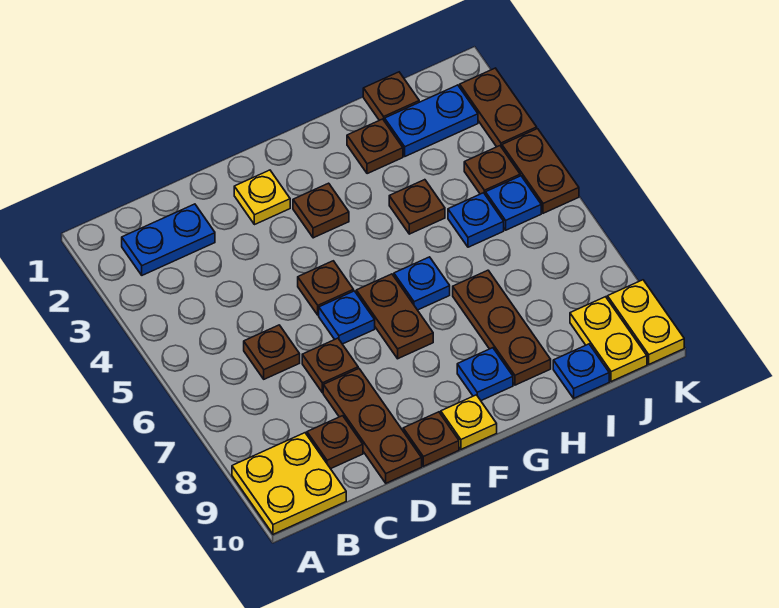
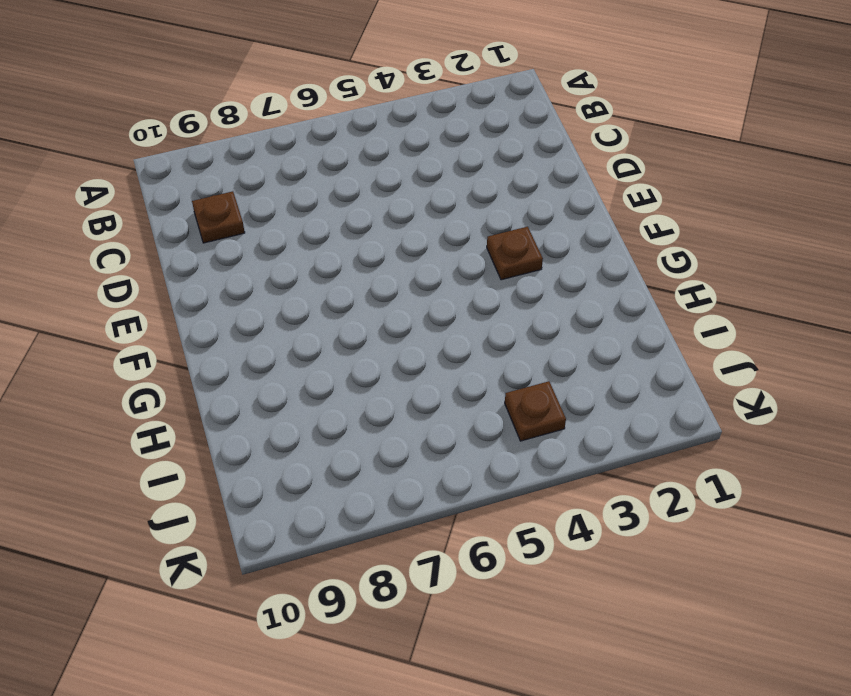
none -> yellow plate A9:B10 level 1
none -> blue plate B2:C2 level 1
none -> brown plate C6 level 1

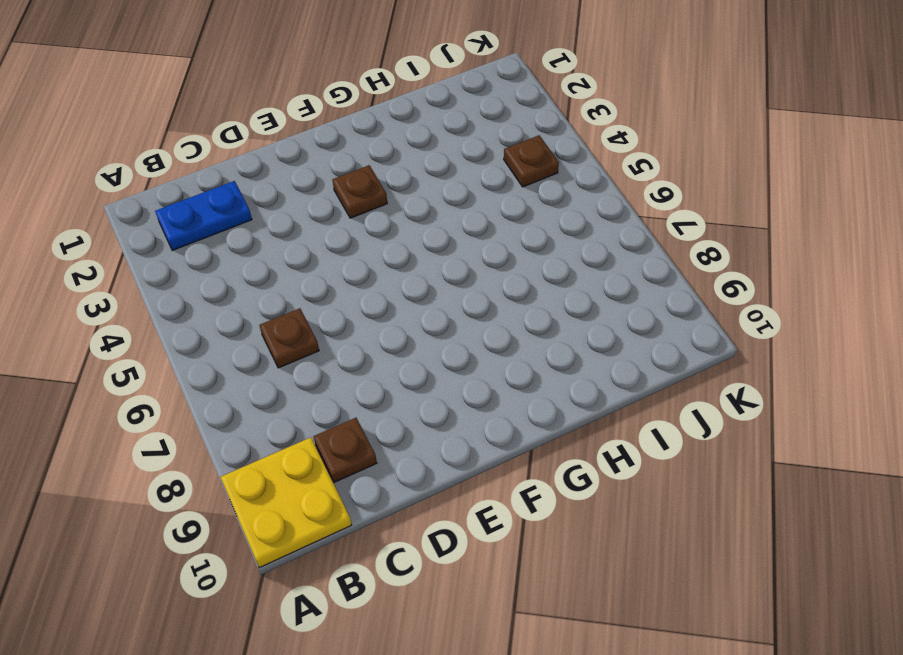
none -> brown plate D7 level 1
none -> brown plate D8:D10 level 1
none -> yellow plate E2 level 1

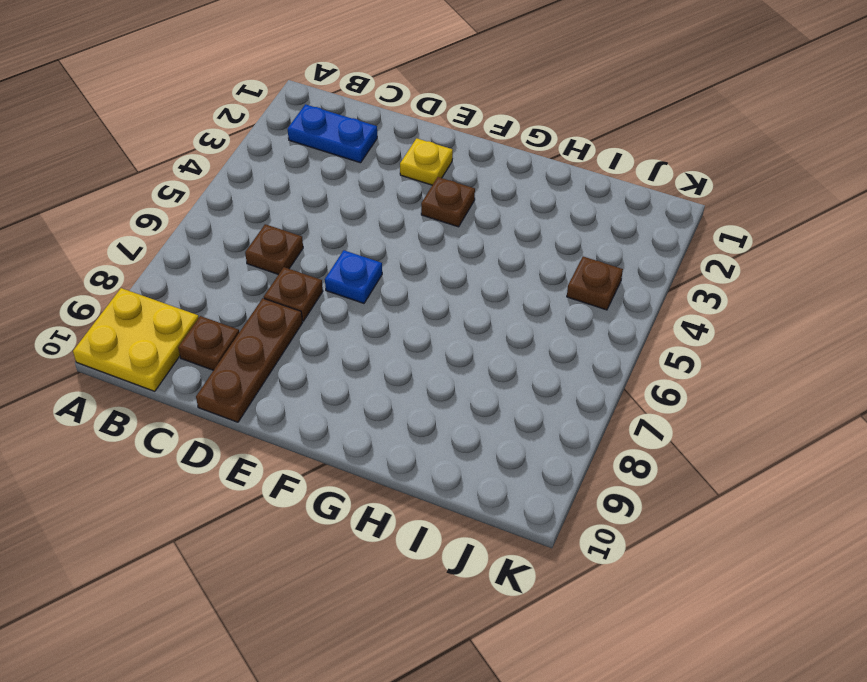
none -> brown plate E5 level 1
none -> brown plate E10 level 1
none -> brown plate F6:F7 level 1

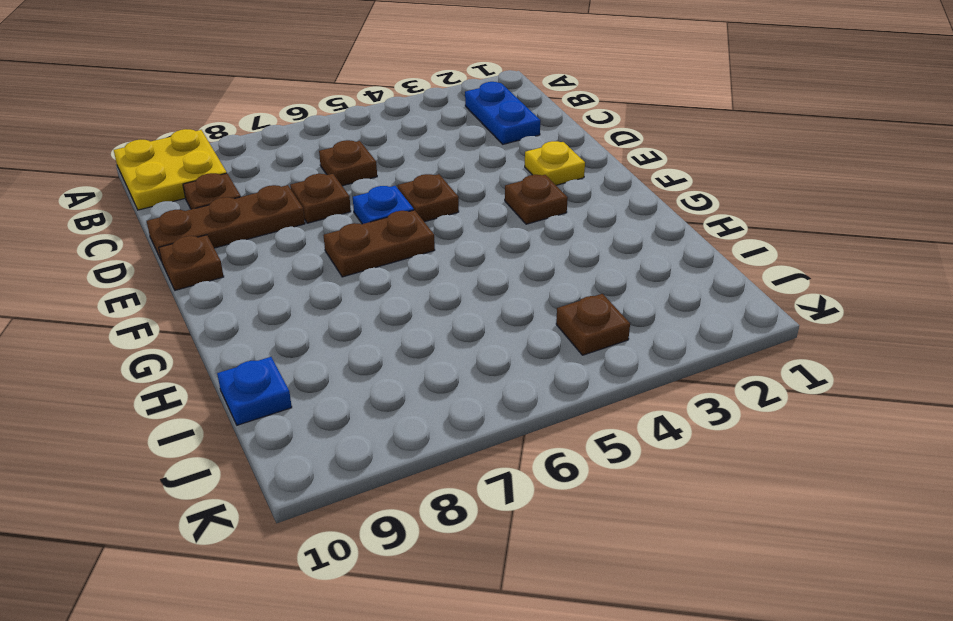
none -> yellow plate F10 level 1
none -> blue plate G6 level 1
none -> blue plate G9 level 1

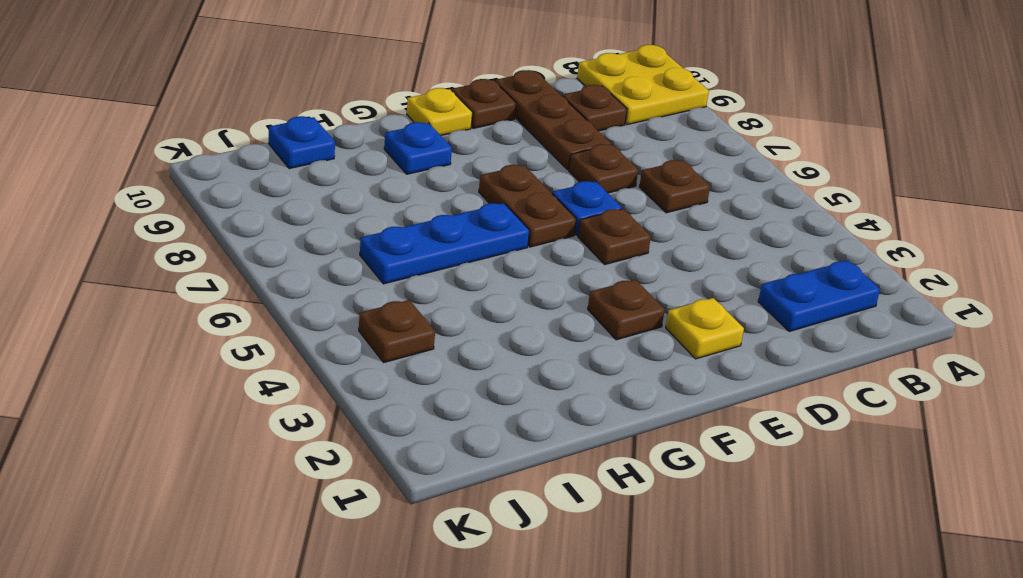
blue plate G6:I6 level 1 -> blue plate G6 level 1
none -> brown plate H2 level 1
none -> brown plate H4 level 1
none -> brown plate H7:H9 level 1

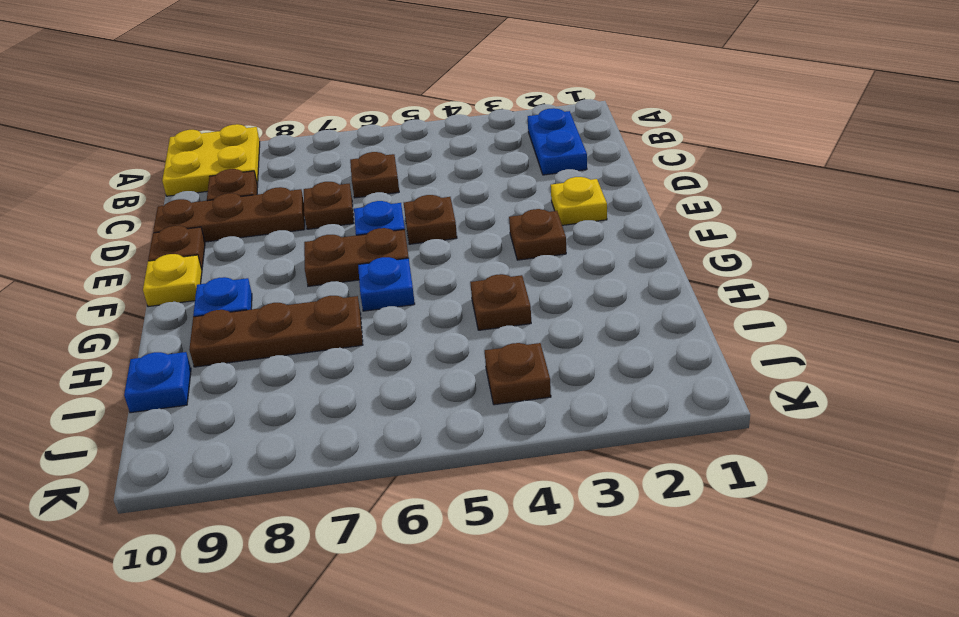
none -> brown plate H2 level 1
none -> brown plate I1 level 1
none -> blue plate I2:J2 level 1

